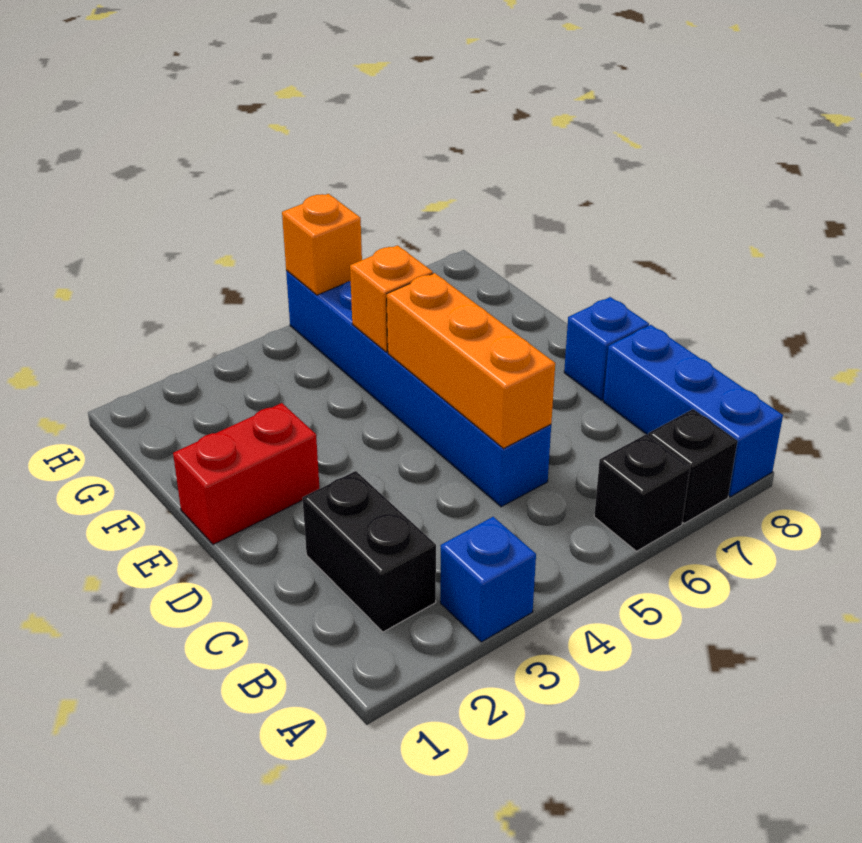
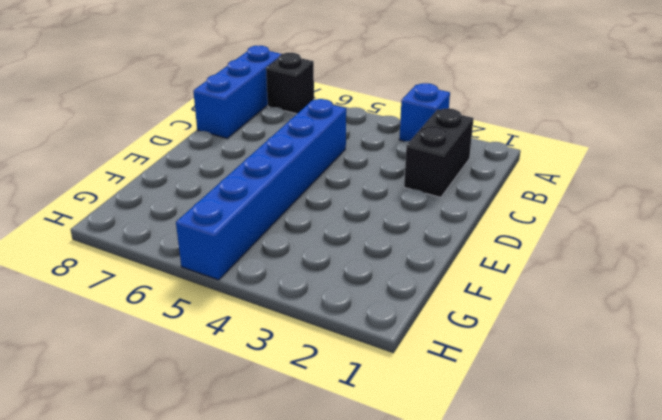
none -> black brick A6 level 1
none -> blue brick D8 level 1

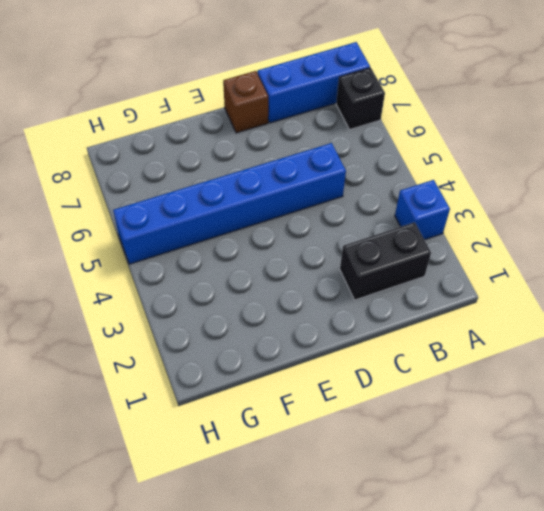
brown brick D8 level 1 -> blue brick D8 level 1
none -> black brick A6 level 1
none -> red brick E1:E2 level 1

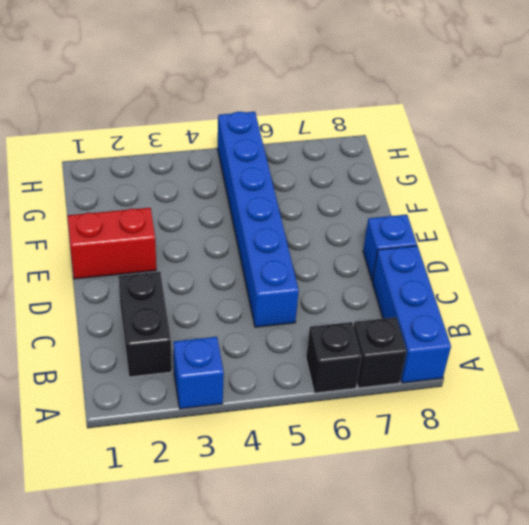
none -> orange brick C5:E5 level 2
none -> orange brick F5 level 2

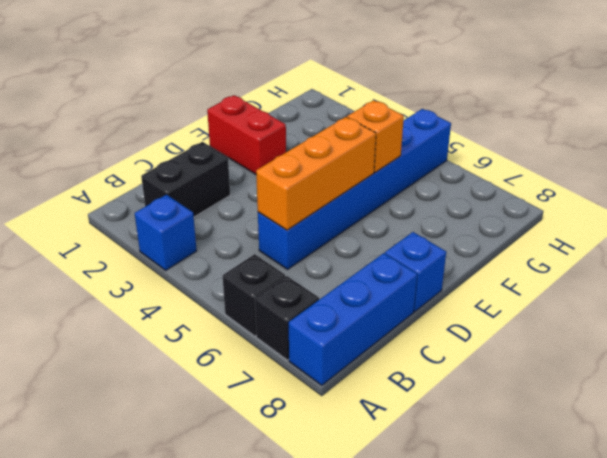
none -> orange brick H5 level 2

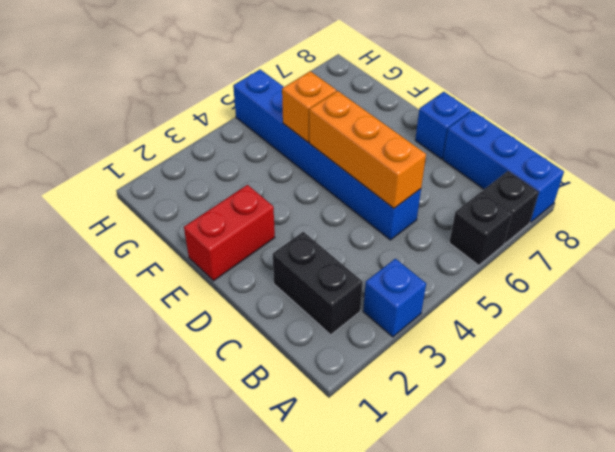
none -> orange brick H5 level 2

